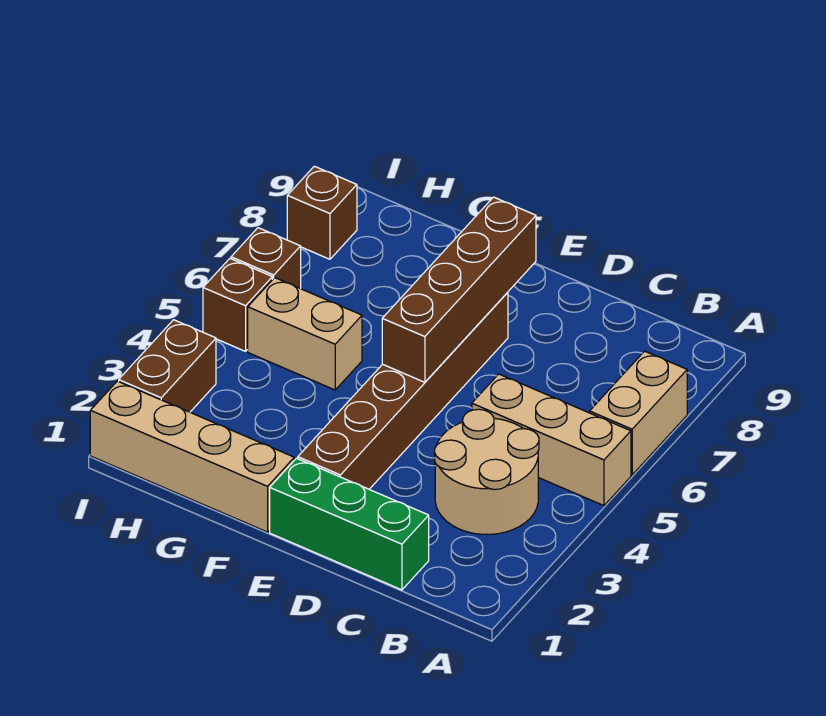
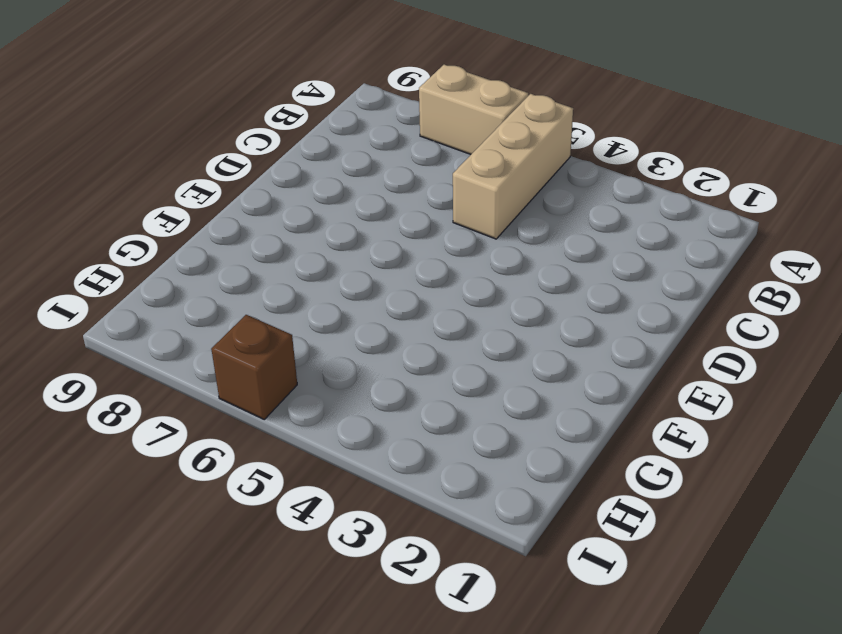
none -> tan round brick B3:C4 level 1
none -> green brick C1:E1 level 1
none -> brown brick E2:E7 level 1

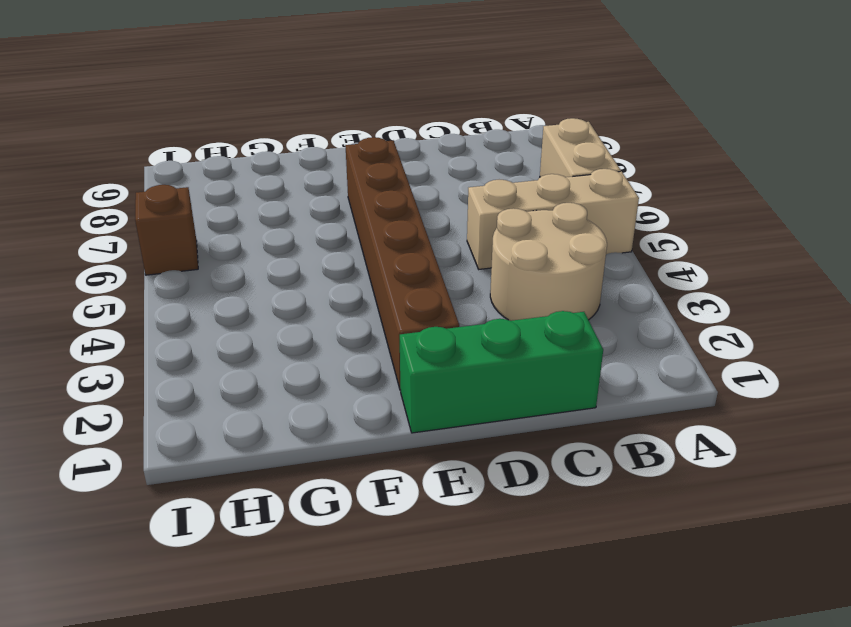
none -> tan brick F1:I1 level 1
none -> tan brick G5:H5 level 1
none -> brown brick I2:I3 level 1

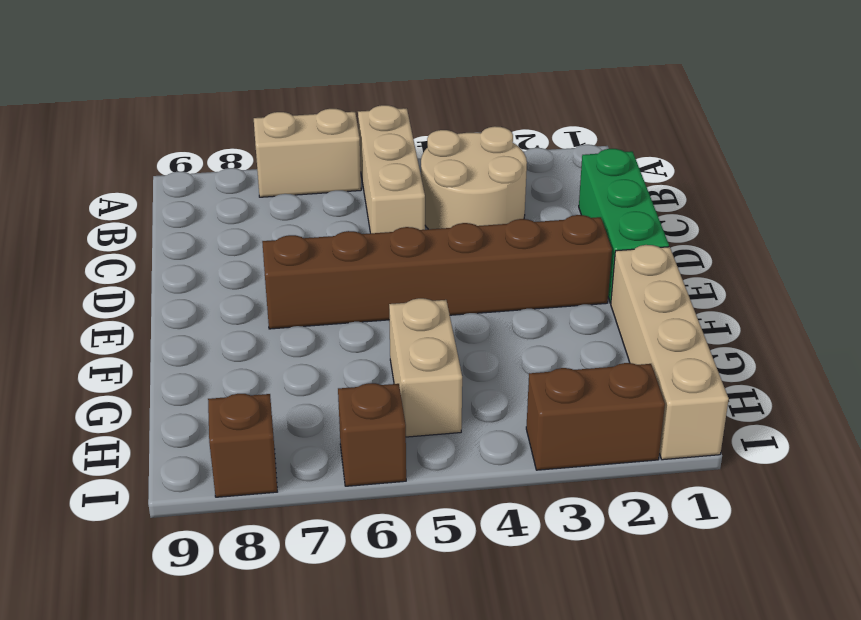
none -> brown brick I5 level 1
none -> brown brick E5:E8 level 2

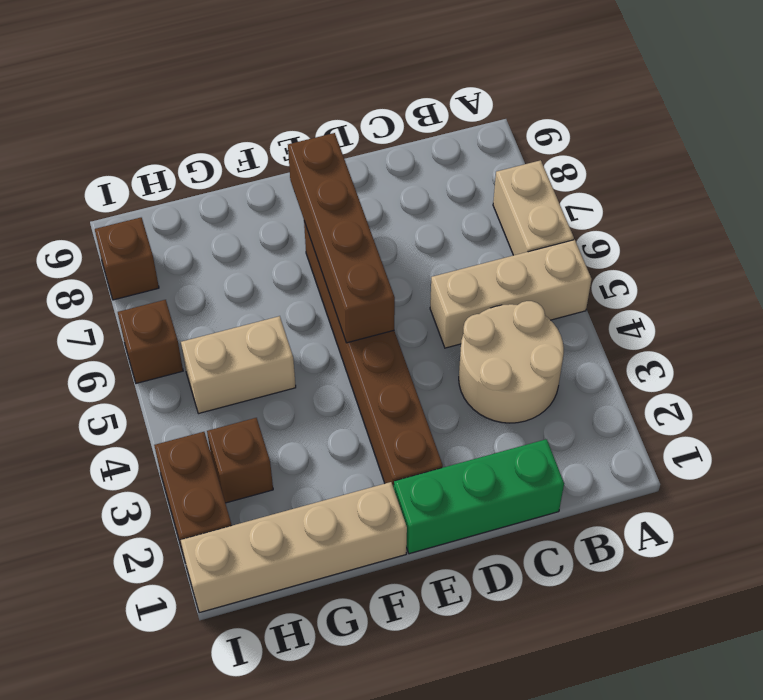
brown brick H3 level 1 -> brown brick I5 level 1

